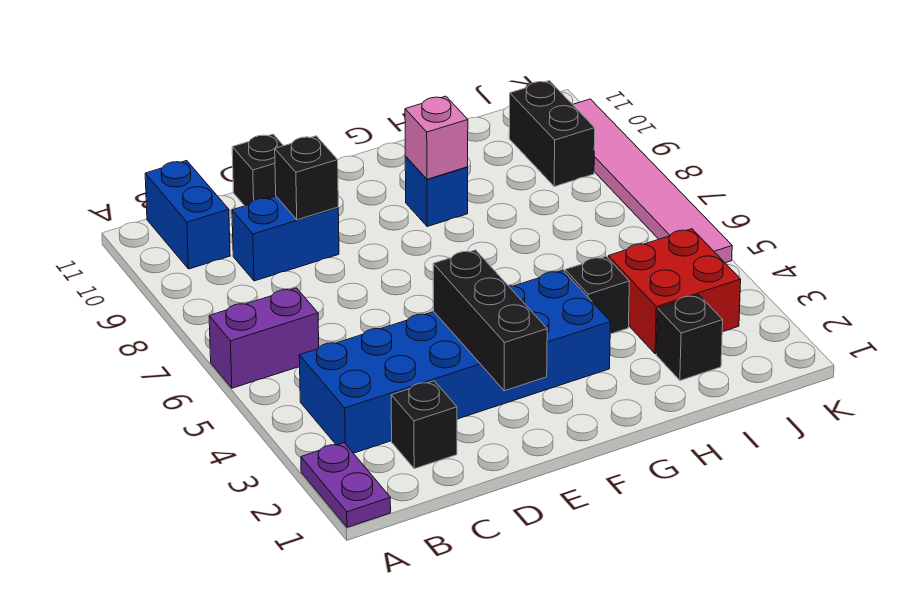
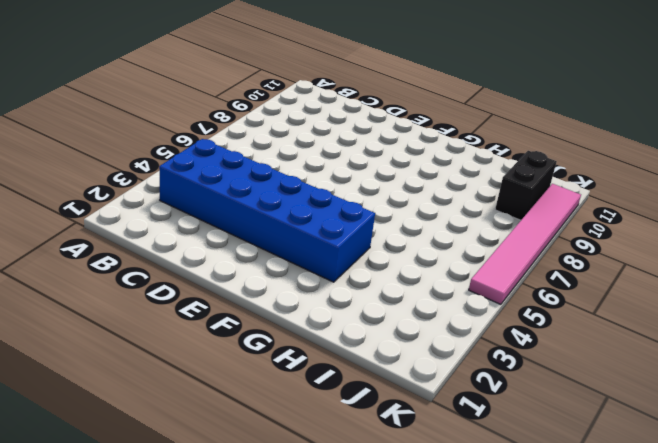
none -> purple plate A1:A2 level 1
none -> purple brick A6:B6 level 1
none -> blue brick B10:B11 level 1

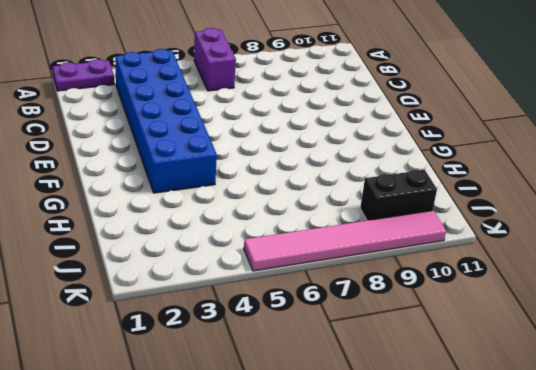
none -> blue brick B10:B11 level 1
none -> black brick C2 level 1
none -> blue brick C9:D9 level 1

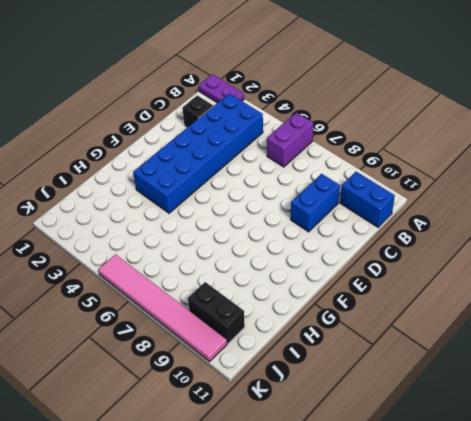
none -> black brick D11 level 1
none -> blue brick G9 level 1
none -> black brick H4 level 1

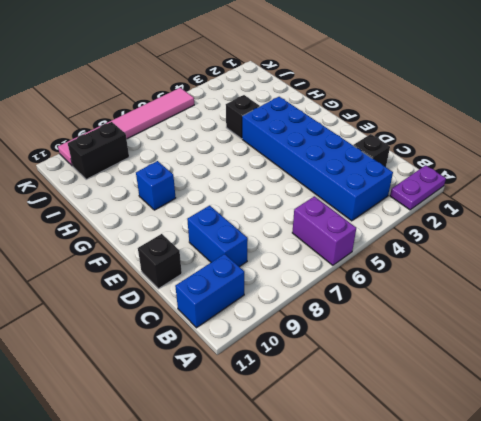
none -> black brick I2 level 1
none -> red brick I3:J4 level 1
none -> black brick D9 level 2

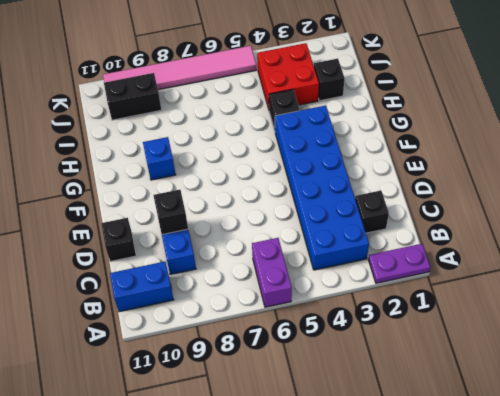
none -> black brick E2:E4 level 2
none -> pink brick G9 level 2

